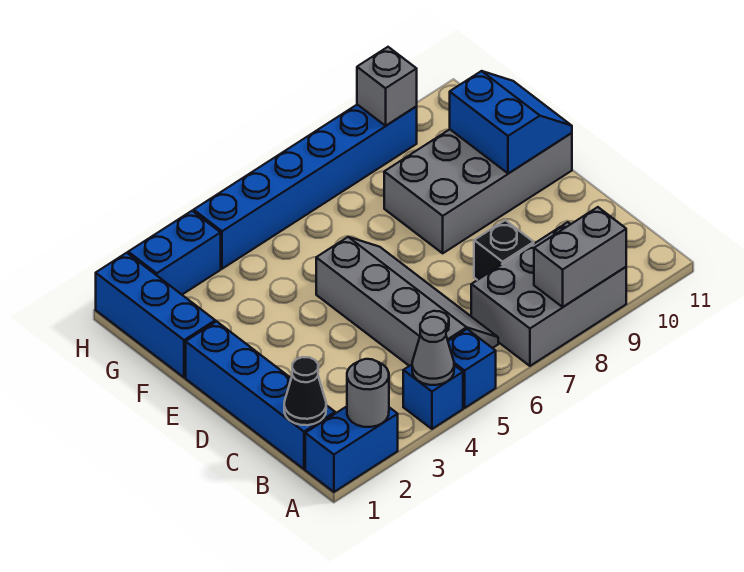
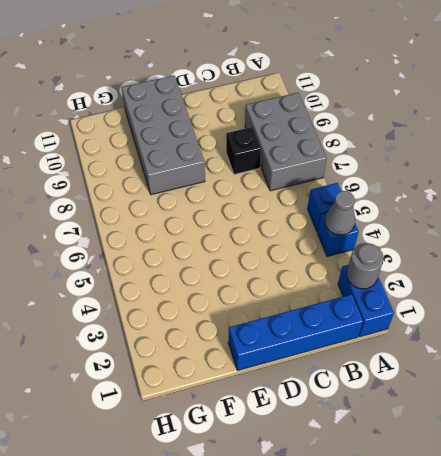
none -> grey slope B5:E6 level 1 top 5
none -> blue brick F1:H1 level 1
none -> blue brick H2:H3 level 1

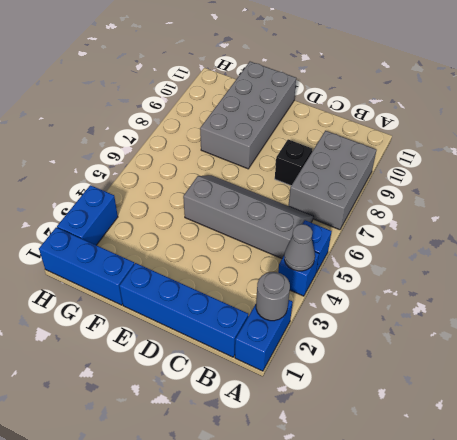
none -> blue brick H4:H9 level 1
none -> grey brick A8:A9 level 2
none -> black cone B1 level 2

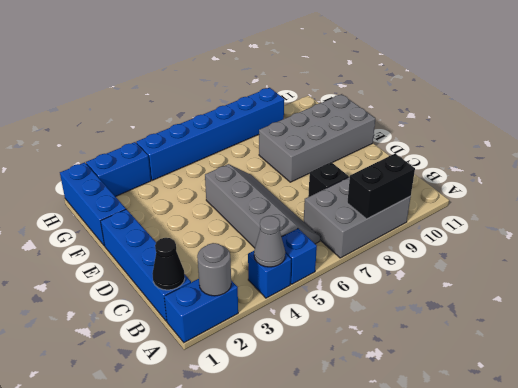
black brick A8:A9 level 2 -> grey brick A8:A9 level 2
none -> blue slope E10:F11 level 2 top 10
none -> grey brick H9 level 2

